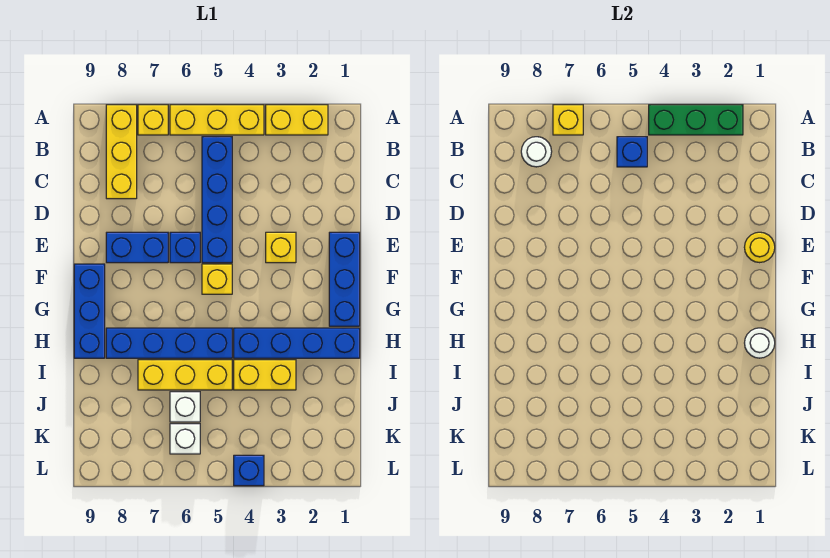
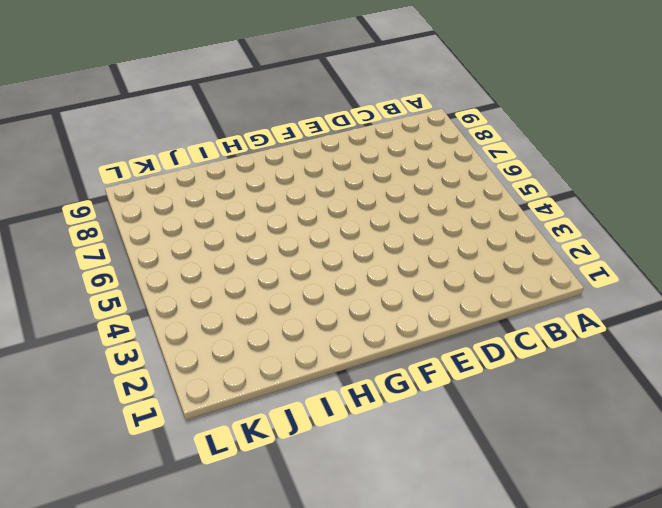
none -> yellow brick A2:A3 level 1
none -> yellow brick A4:A6 level 1
none -> yellow brick A7 level 1

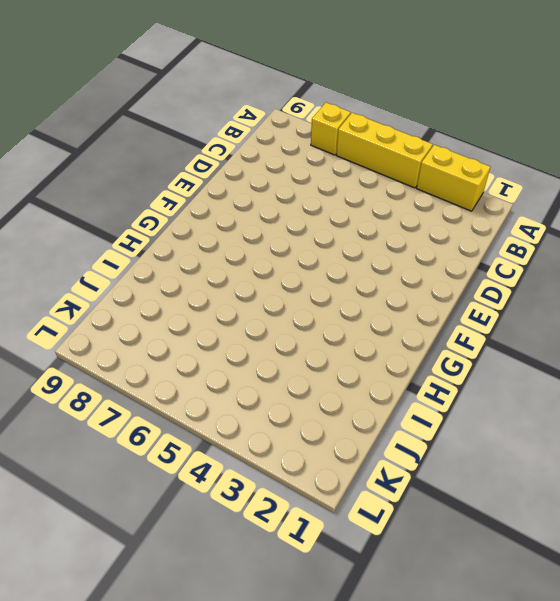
none -> yellow brick A8:C8 level 1
none -> blue brick B5:E5 level 1
none -> blue brick E1:G1 level 1

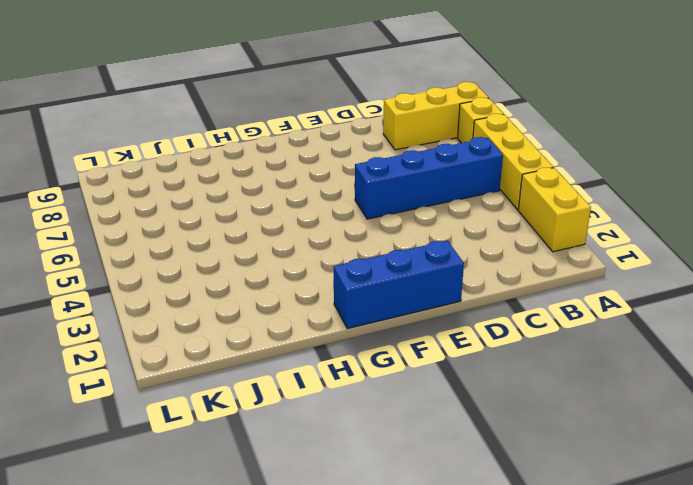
none -> yellow brick E3 level 1
none -> blue brick E6 level 1
none -> blue brick E7:E8 level 1

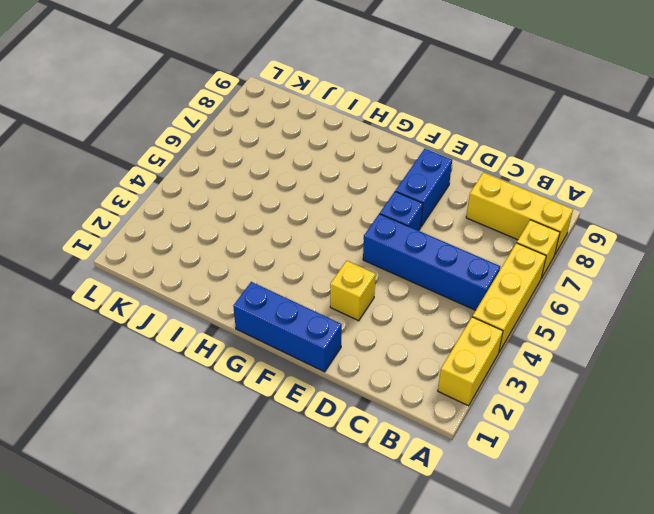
none -> yellow brick F5 level 1
none -> blue brick F9:H9 level 1
none -> blue brick H1:H4 level 1

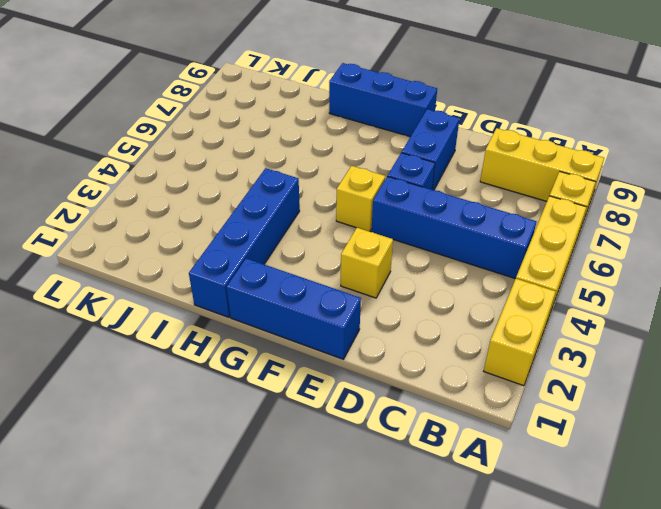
none -> blue brick H5:H8 level 1
none -> yellow brick I3:I4 level 1
none -> yellow brick I5:I7 level 1

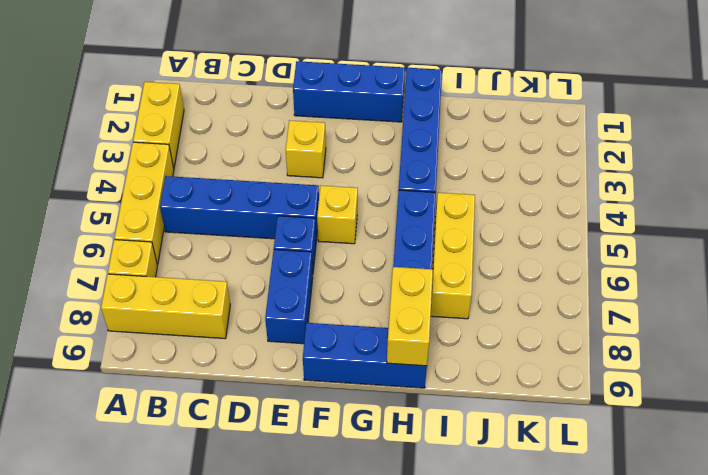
yellow brick H8:H9 level 2 -> yellow brick I3:I4 level 1
none -> white brick J6 level 1
none -> white brick K6 level 1
none -> blue brick L4 level 1

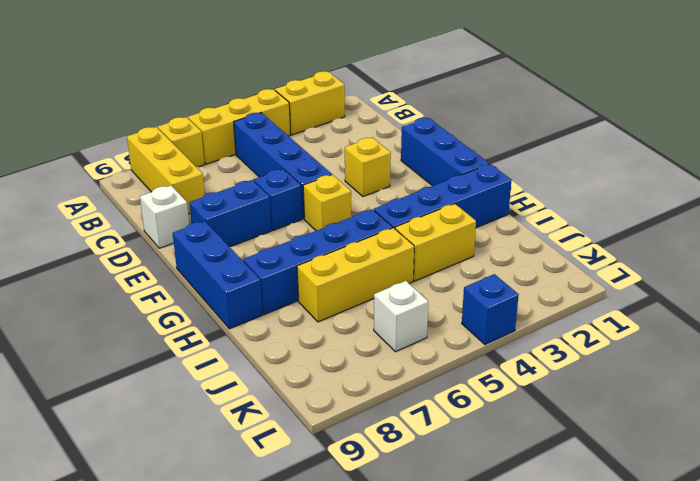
white brick D9 level 1 -> white brick J6 level 1
none -> green brick A2:A4 level 2
none -> yellow brick A7 level 2
none -> blue brick B5 level 2

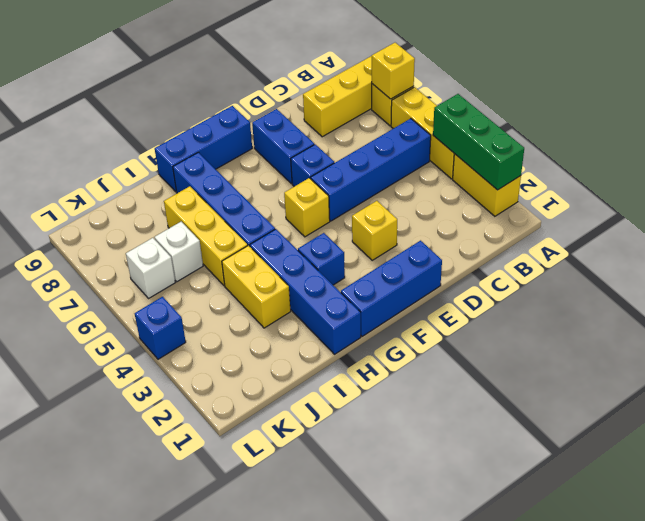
blue brick G3 level 1 -> blue brick B5 level 2
none -> white round brick B8 level 2
none -> yellow round brick E1 level 2
none -> white round brick H1 level 2

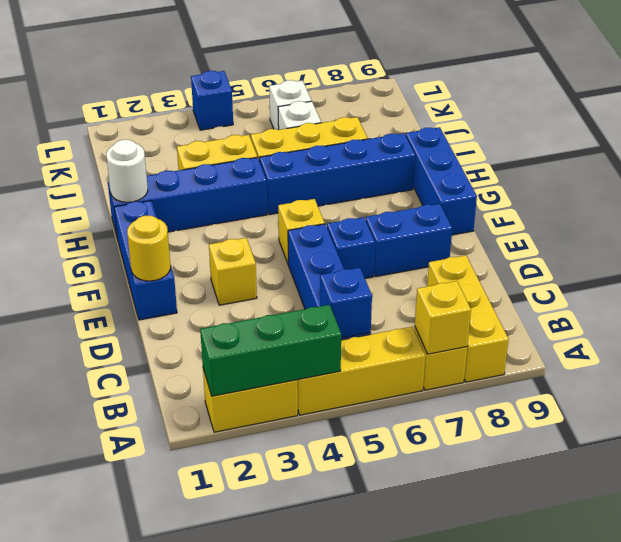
none -> white round brick B8 level 2

